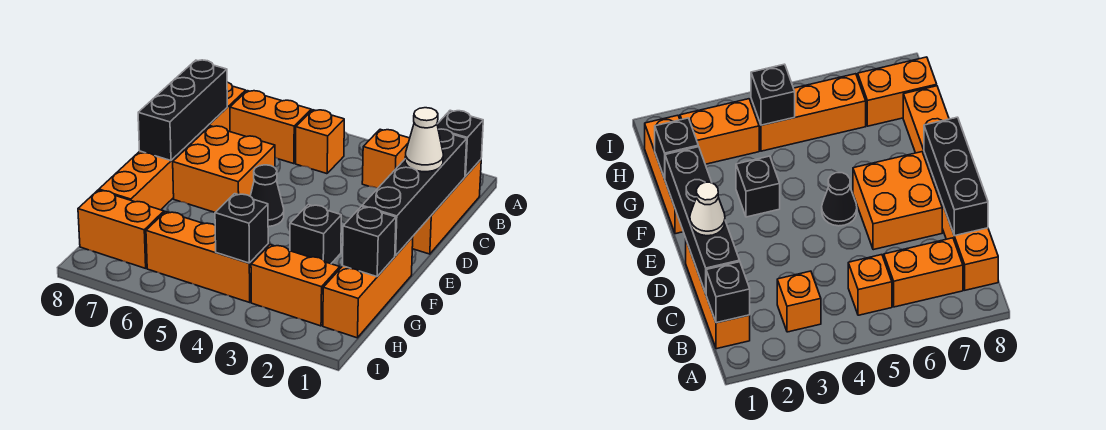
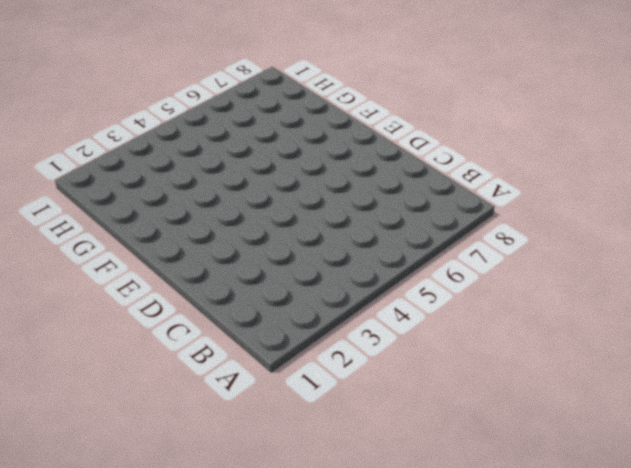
none -> orange brick B1:D1 level 1
none -> orange brick B3 level 1
none -> orange brick B5 level 1

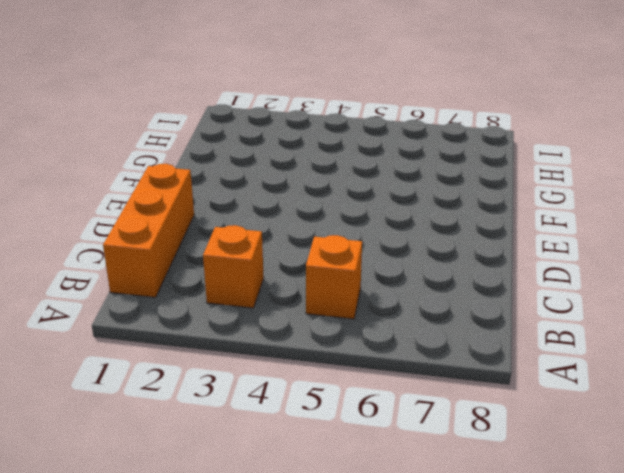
none -> orange brick B6:B7 level 1
none -> orange brick B8:G8 level 1
none -> orange brick D6:E7 level 1

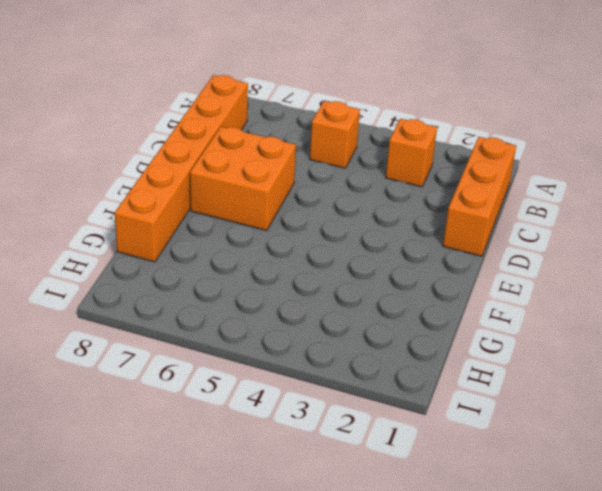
none -> orange brick B6:B7 level 1
none -> black cone E5 level 1
none -> orange brick F1:H1 level 1

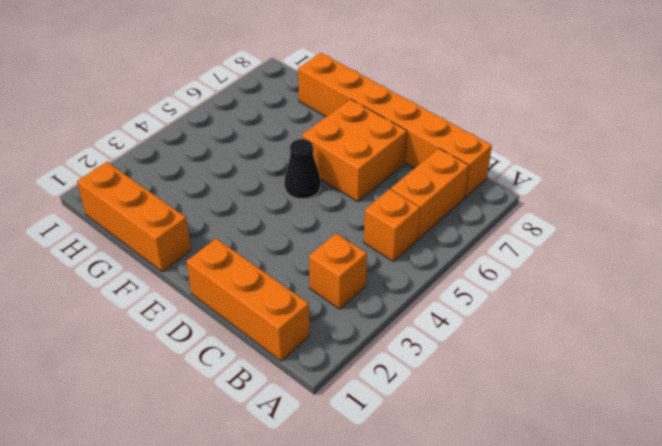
none -> black brick F3 level 1
none -> orange brick H2:H3 level 1
none -> orange brick H4:H6 level 1

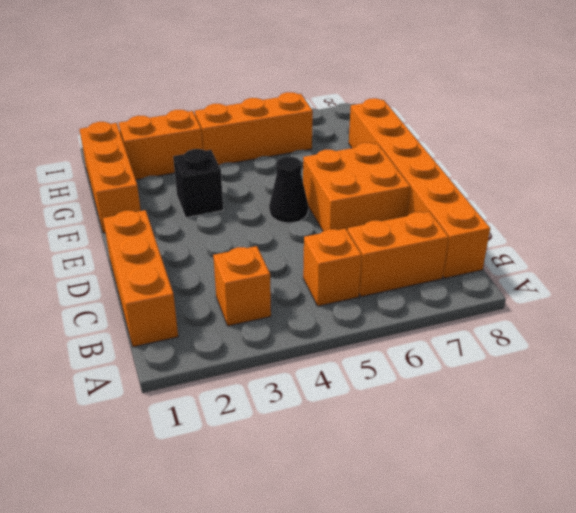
none -> orange brick H7:H8 level 1
none -> black brick B1 level 2
none -> black brick C1:F1 level 2

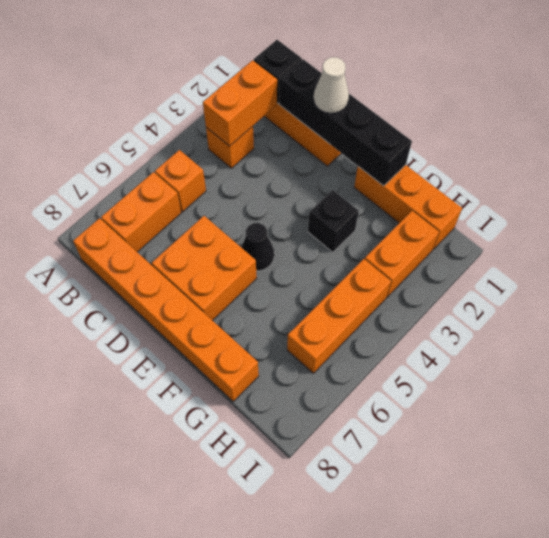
orange brick B2:B3 level 2 -> orange brick H7:H8 level 1
none -> black brick C8:E8 level 2
none -> black brick G1 level 2
none -> black brick H4 level 2

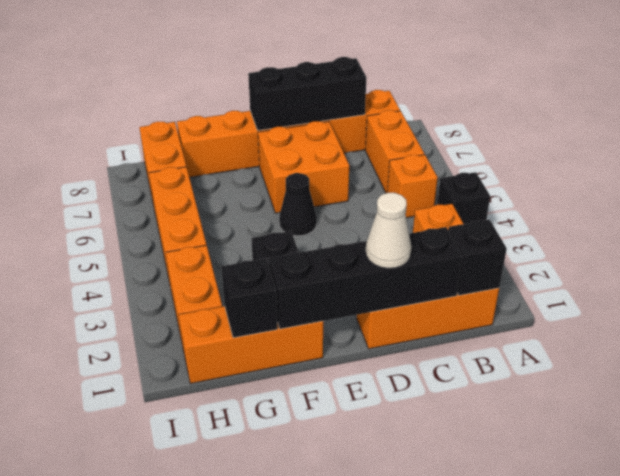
black brick A4 level 1 -> black brick H4 level 2

